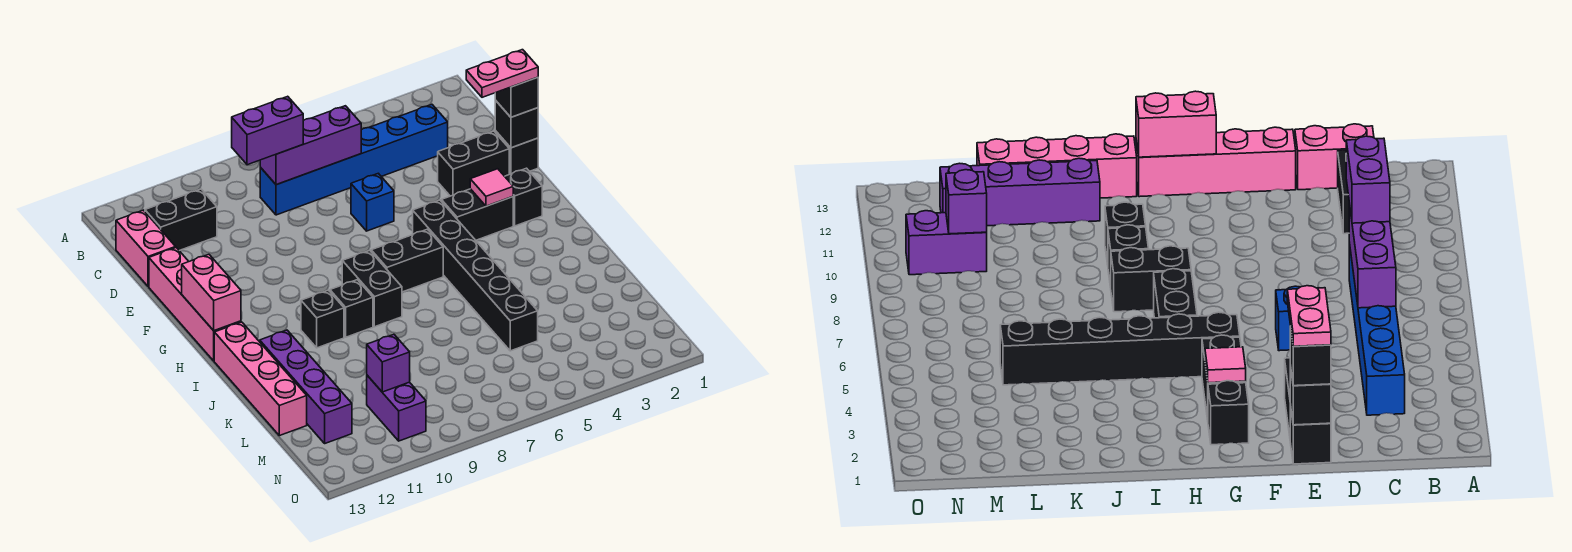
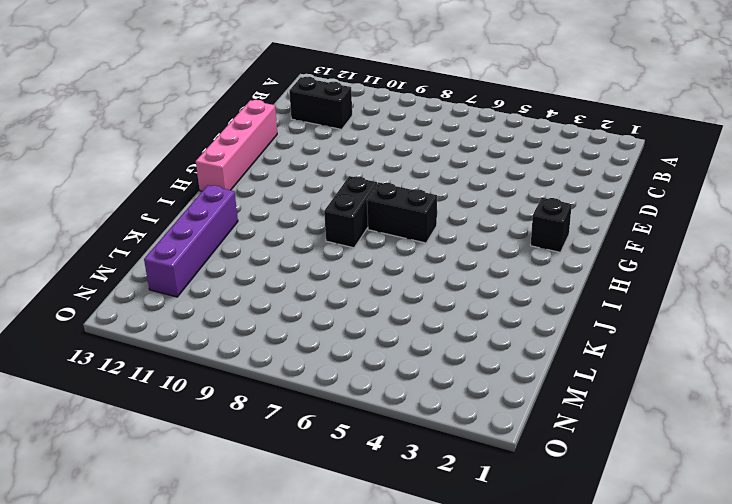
none -> blue brick C3:C8 level 1
none -> pink brick C13:D13 level 1
none -> black brick E1 level 1

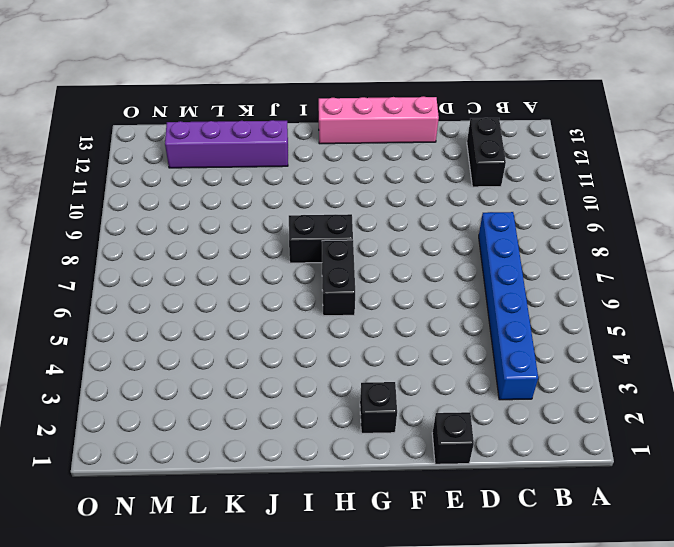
none -> pink brick C13:D13 level 1
none -> black brick E2:E3 level 1
none -> blue brick E6 level 1

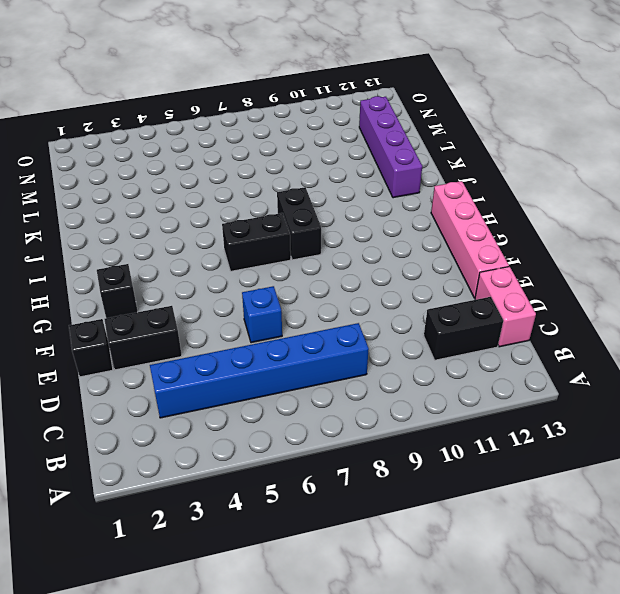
none -> black brick G3:G4 level 1
none -> black brick G5:L5 level 1
none -> black brick I9 level 1

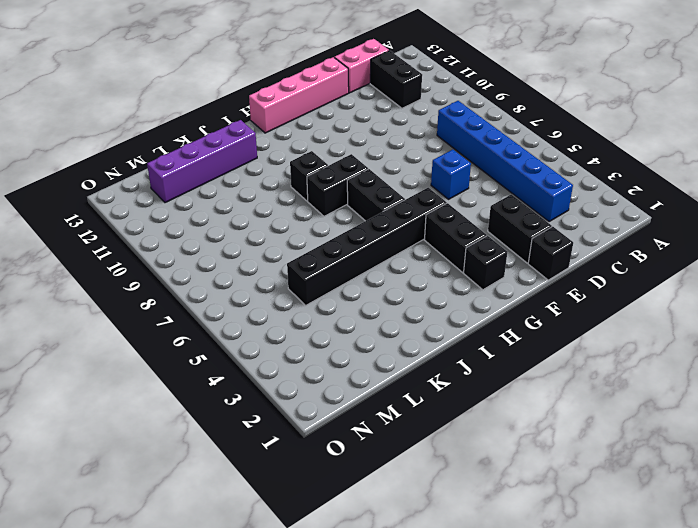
none -> black brick I10 level 1
none -> pink brick I13:L13 level 1
none -> purple brick M10:N10 level 1

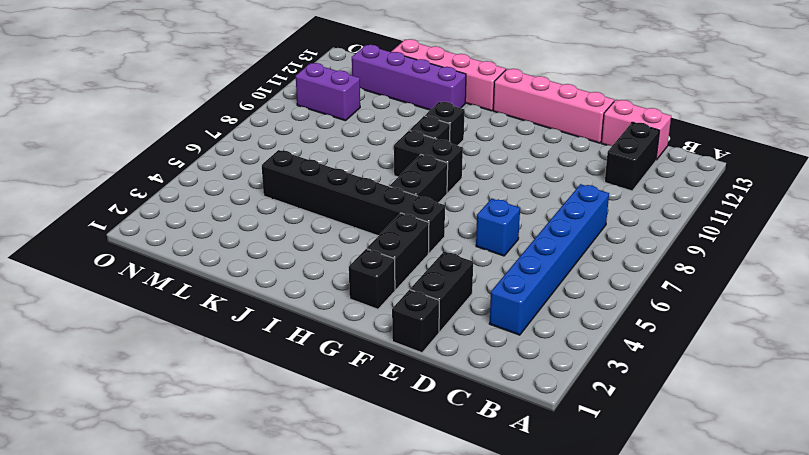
none -> purple brick C6:C8 level 2
none -> black brick E1 level 2
none -> pink tile G3 level 2

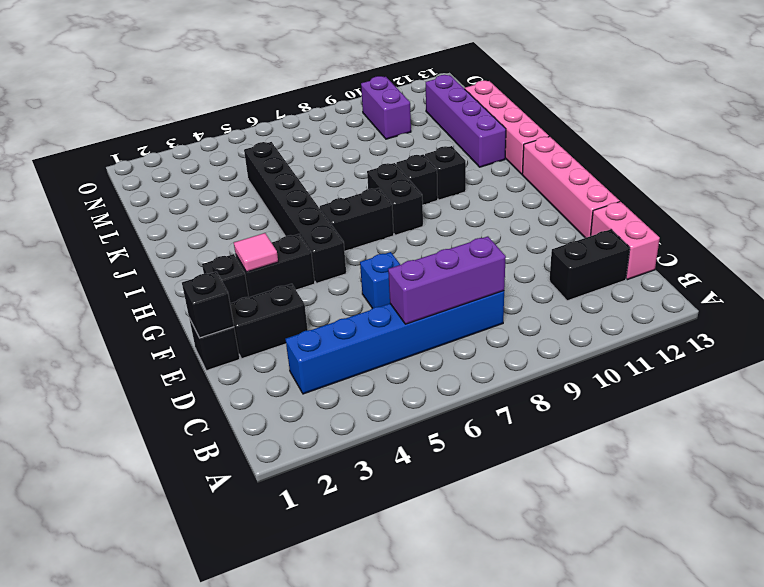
none -> pink brick G13:H13 level 2
none -> purple brick M10 level 2
none -> purple brick C8:C9 level 3

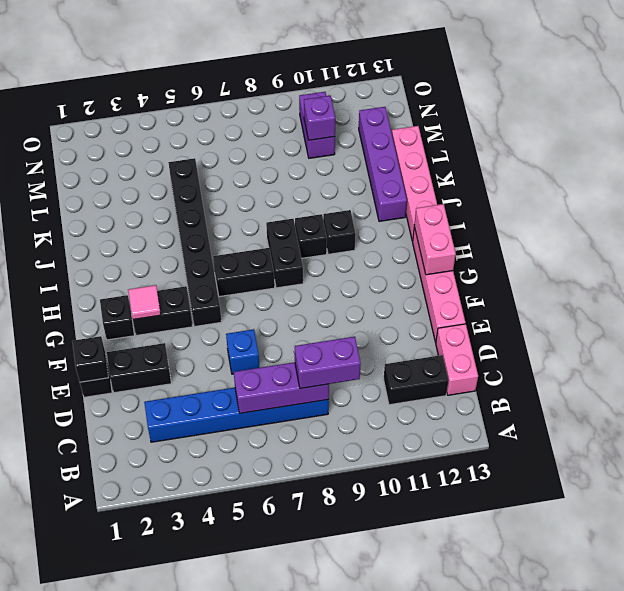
none -> black brick E1 level 3
none -> pink plate E1:E2 level 4

